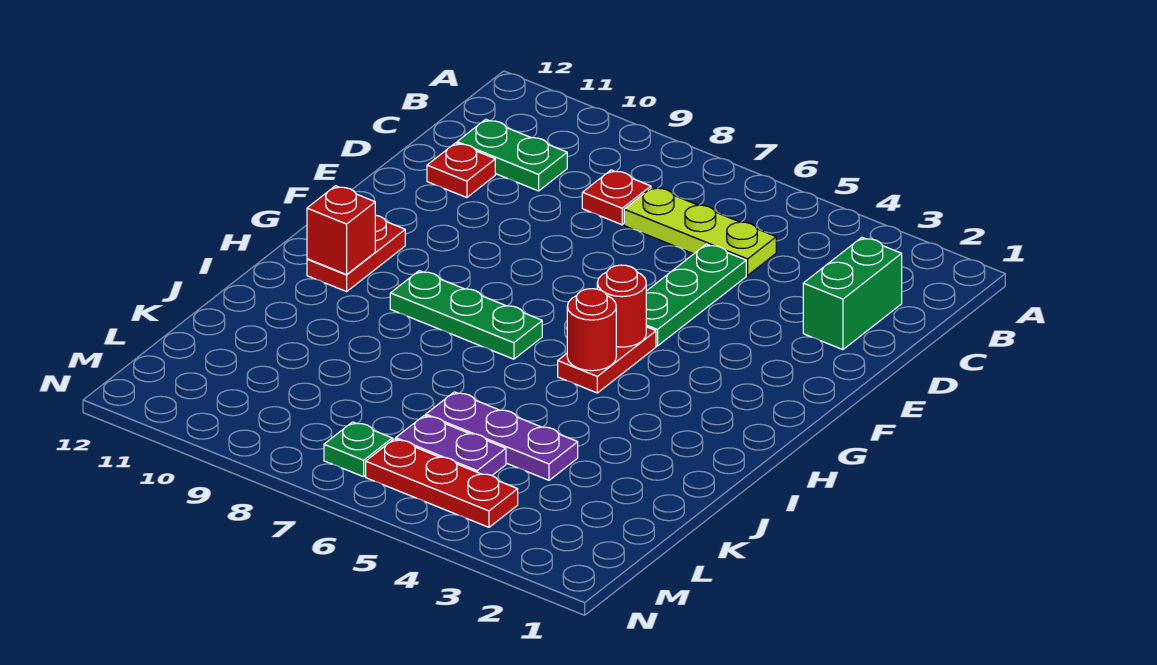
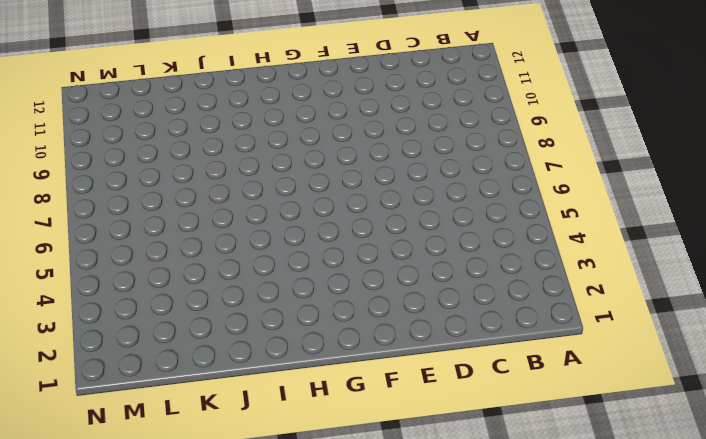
none -> green brick C2:D2 level 1
none -> lime plate C5:C7 level 1
none -> red plate C8 level 1

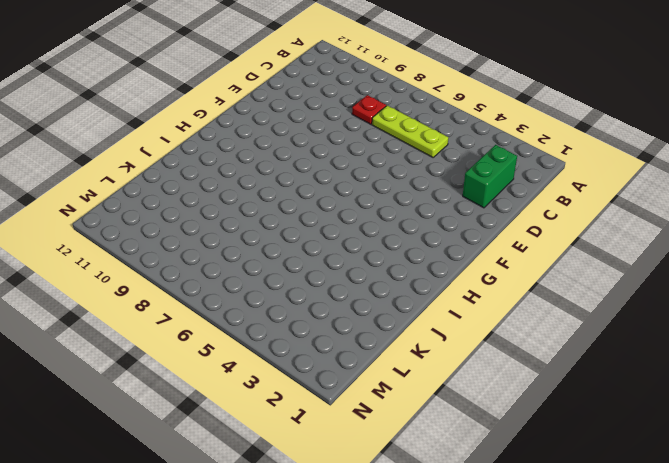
none -> green plate C10:C11 level 1
none -> green plate D5:F5 level 1
none -> red plate D11 level 1

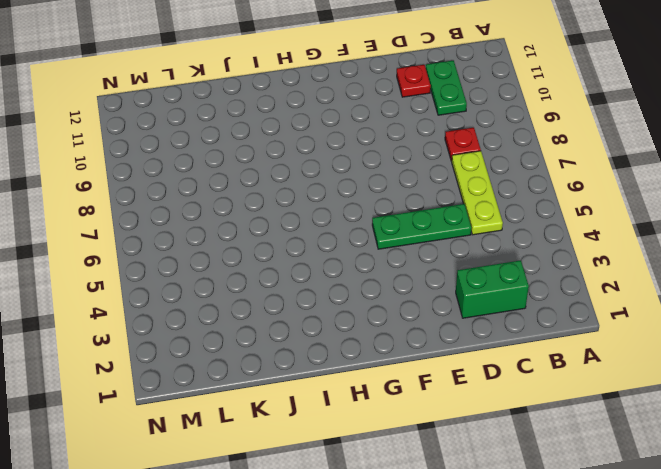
none -> red plate G5:H5 level 1
none -> red plate G11:H11 level 1
none -> green plate H7:H9 level 1

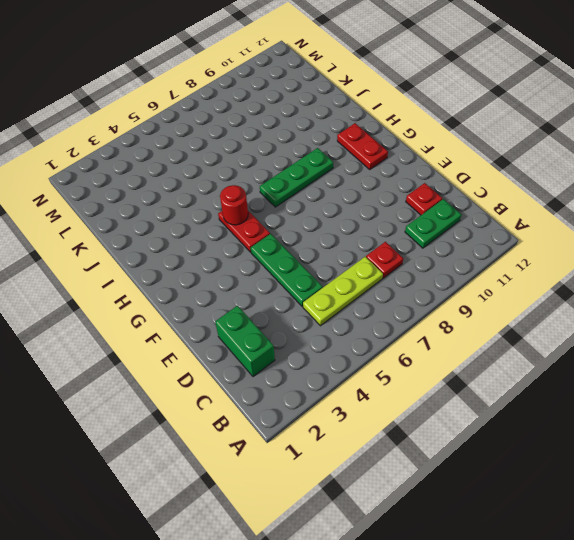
none -> purple plate K4:K6 level 1
none -> purple plate L5:L6 level 1
none -> red plate M4:M6 level 1

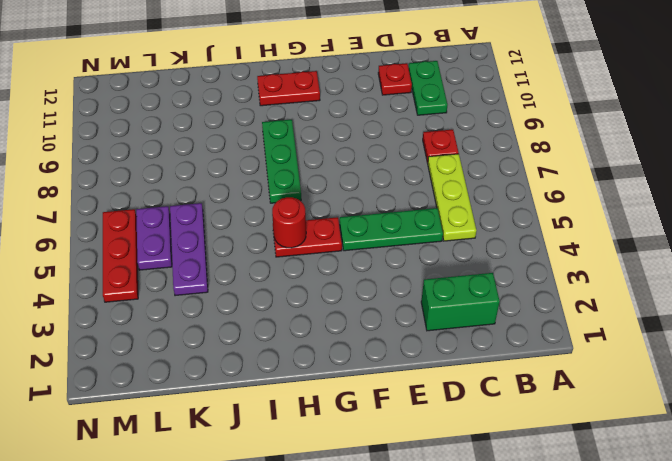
none -> green plate M7 level 1
none -> red round brick G5 level 2
none -> red brick H11 level 2

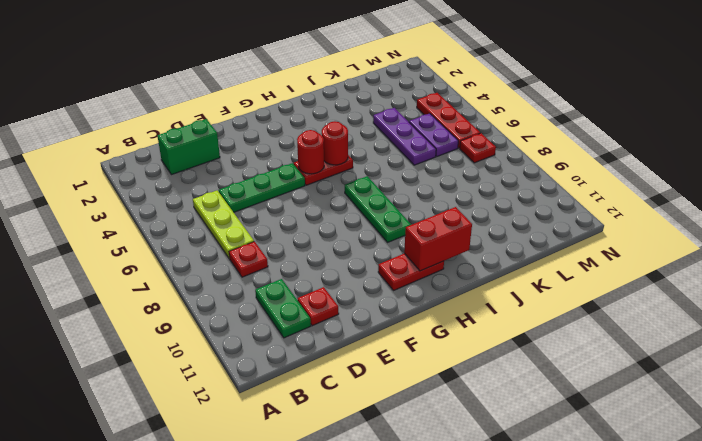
red brick H11:I11 level 2 -> red brick H11 level 2
red plate M7 level 1 -> green plate M7 level 1

